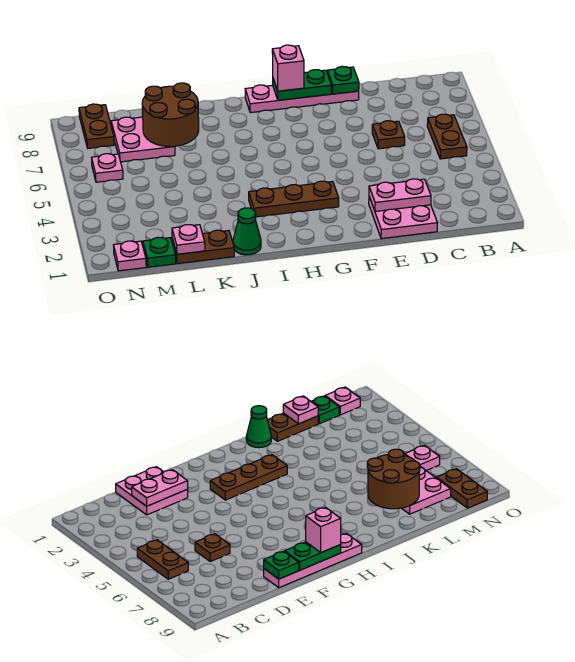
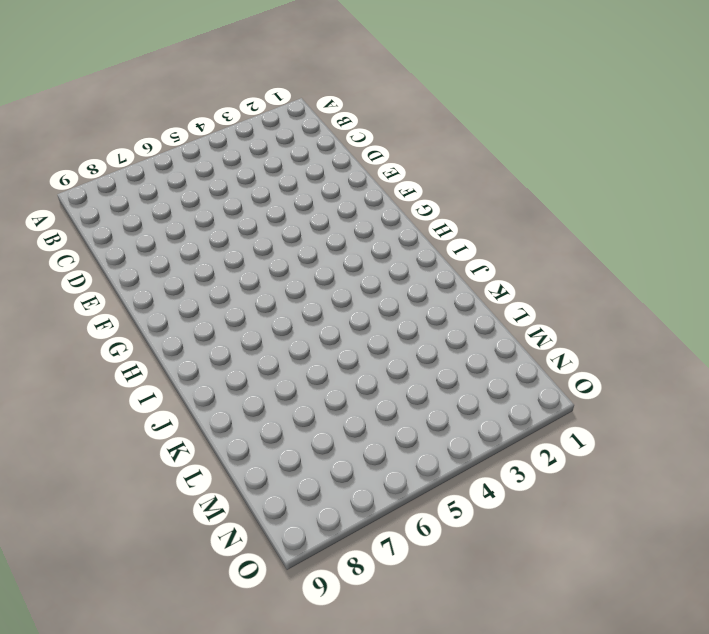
none -> brown plate B5:B6 level 1
none -> pink plate D1:E2 level 1
none -> brown plate D6 level 1

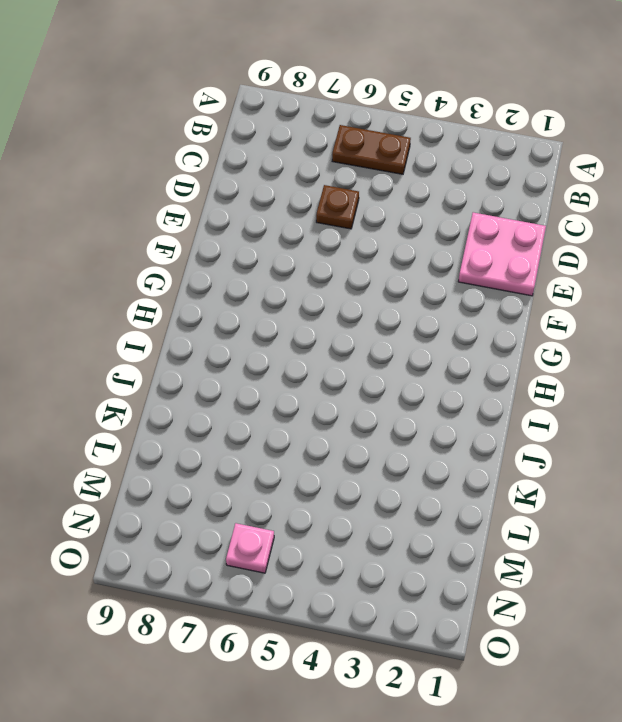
none -> pink plate E9:H9 level 1
none -> brown plate G3:I3 level 1
none -> green cone J1 level 1

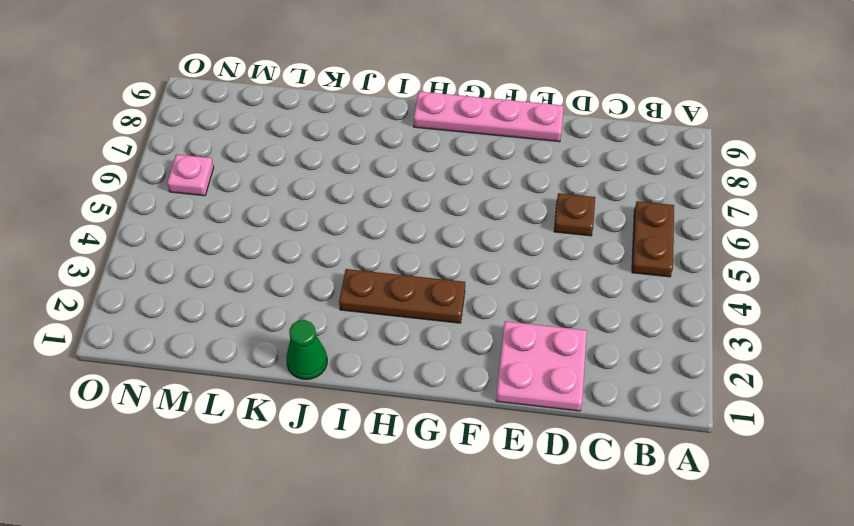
none -> brown plate K1:L1 level 1
none -> pink plate L7:M8 level 1
none -> green plate M1 level 1

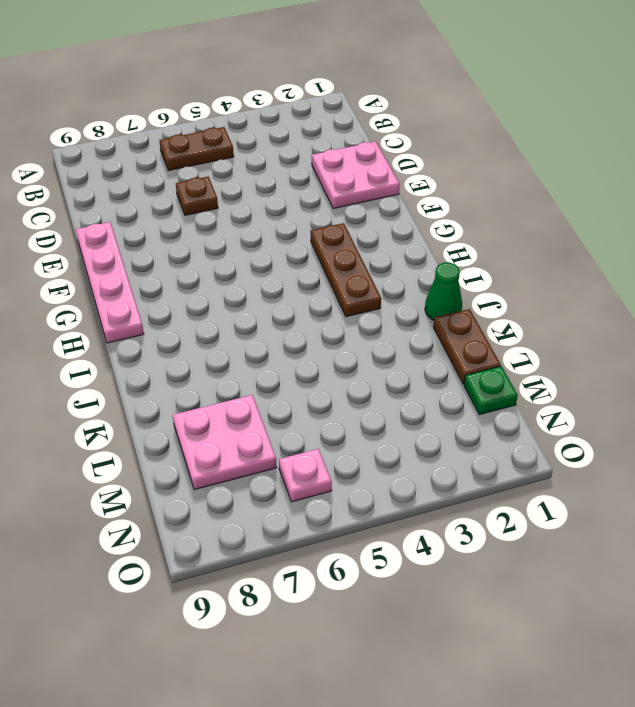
none -> pink plate N1 level 1
none -> brown plate N8:N9 level 1
none -> pink plate D2:E2 level 2

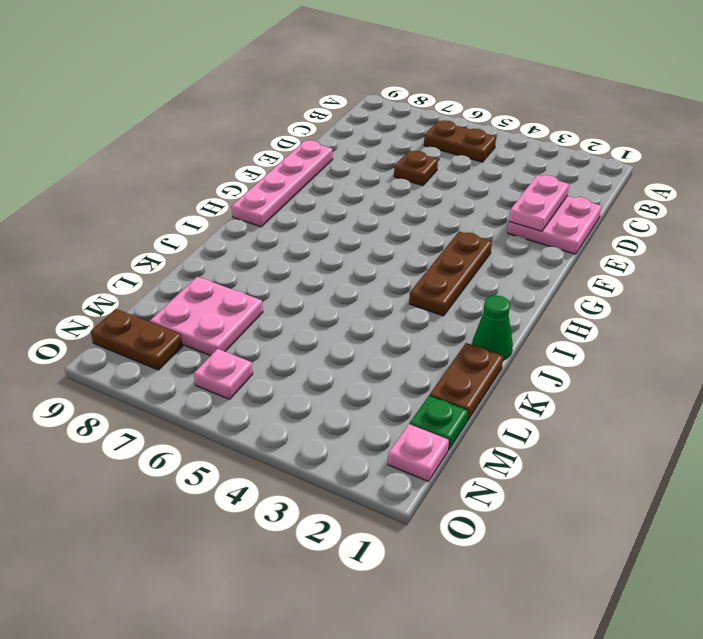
none -> green plate E9 level 2
none -> green plate F9:G9 level 2
none -> brown round brick K7:L8 level 2

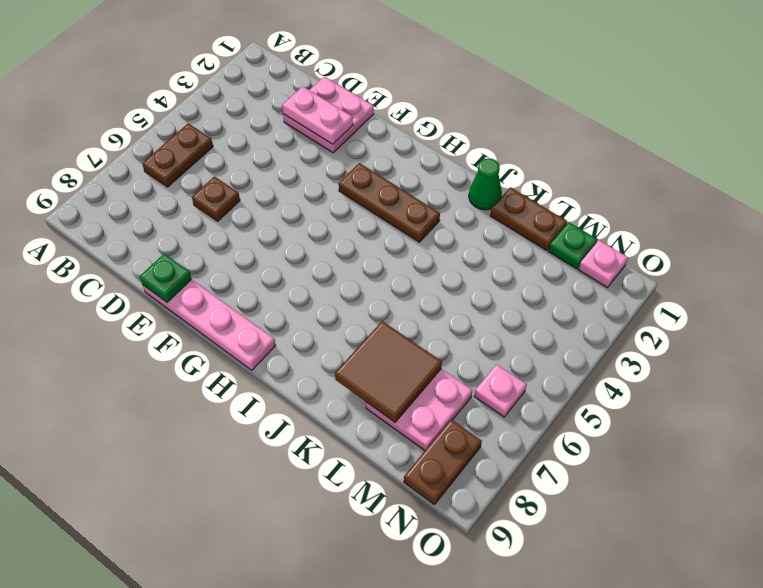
brown tile K7:L8 level 2 -> brown round brick K7:L8 level 2
none -> green plate F9:G9 level 2
none -> pink plate L1 level 2
none -> pink brick G9 level 3

